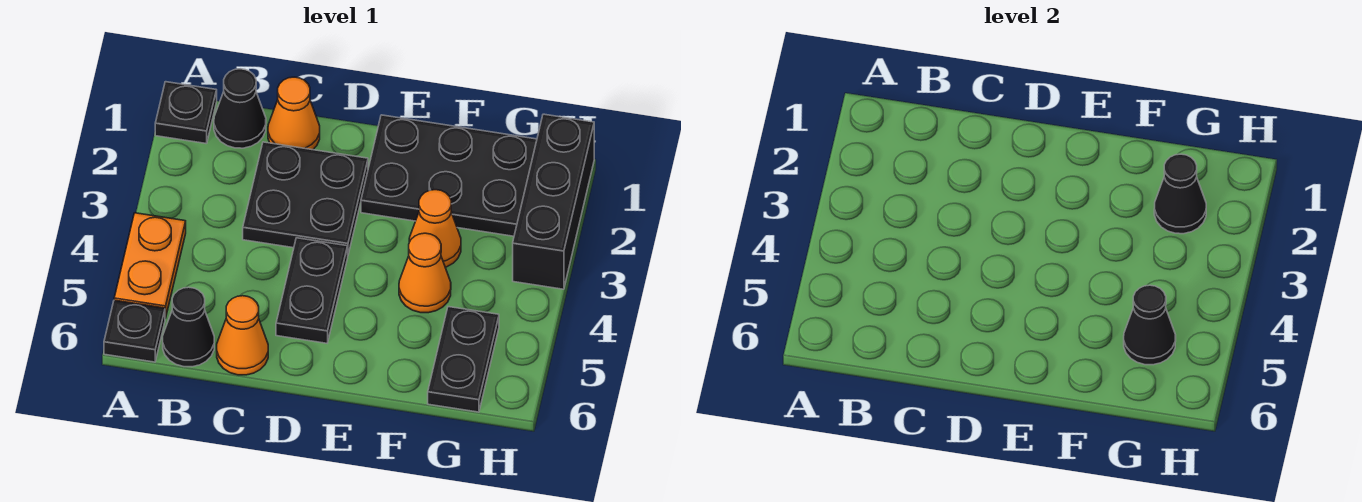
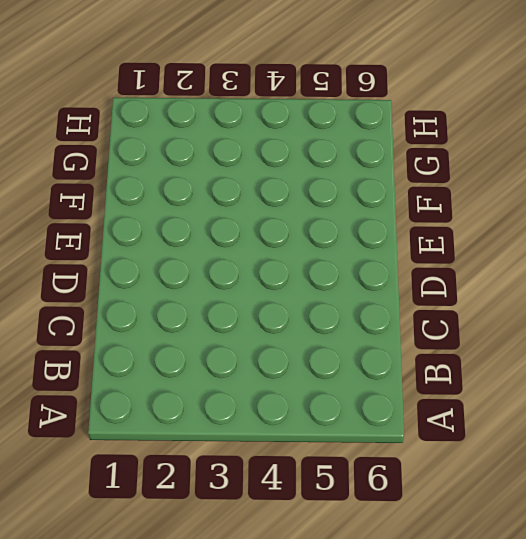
none -> black plate A1 level 1
none -> orange plate A4:A5 level 1
none -> black plate A6 level 1

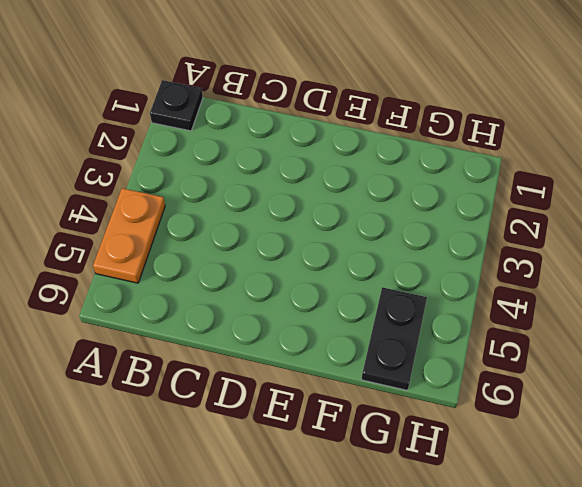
none -> black plate A6 level 1
none -> black cone B1 level 1
none -> black cone B6 level 1

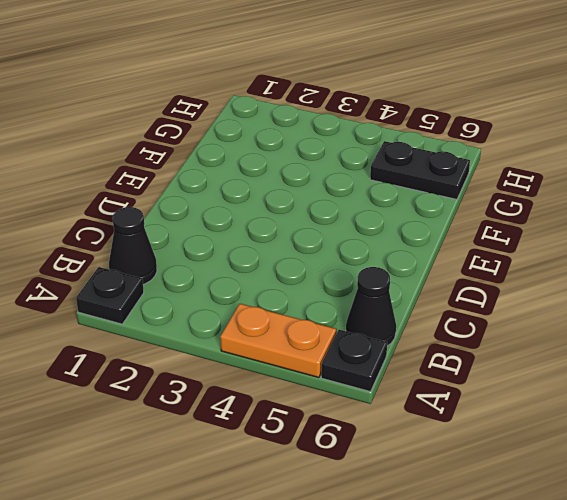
none -> orange cone C1 level 1
none -> black plate C2:D3 level 1
none -> orange cone C6 level 1

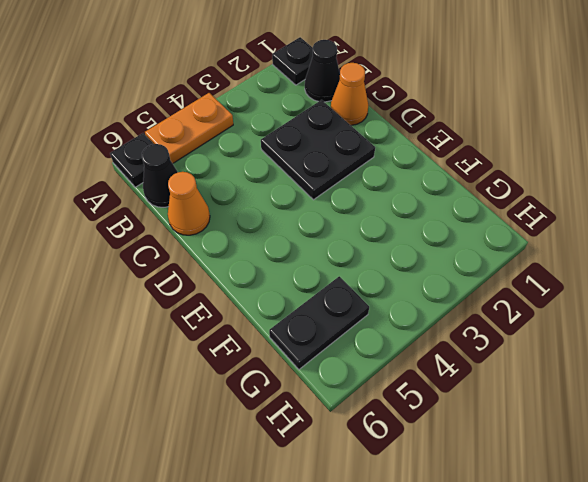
none -> black plate D4:D5 level 1
none -> black plate E1:G2 level 1
none -> orange cone F3 level 1

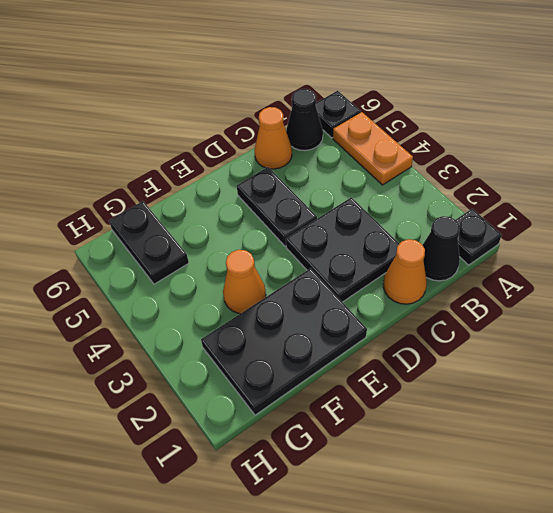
none -> orange cone F4 level 1
none -> black brick H1:H3 level 1
none -> black cone G2 level 2

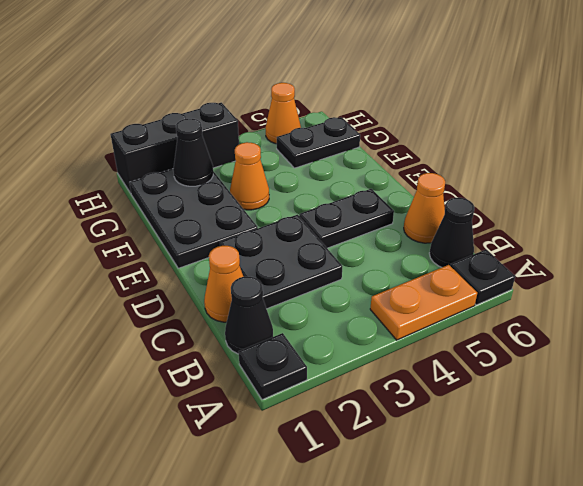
orange cone H5 level 1 -> orange cone F4 level 1
none -> black cone G5 level 2

